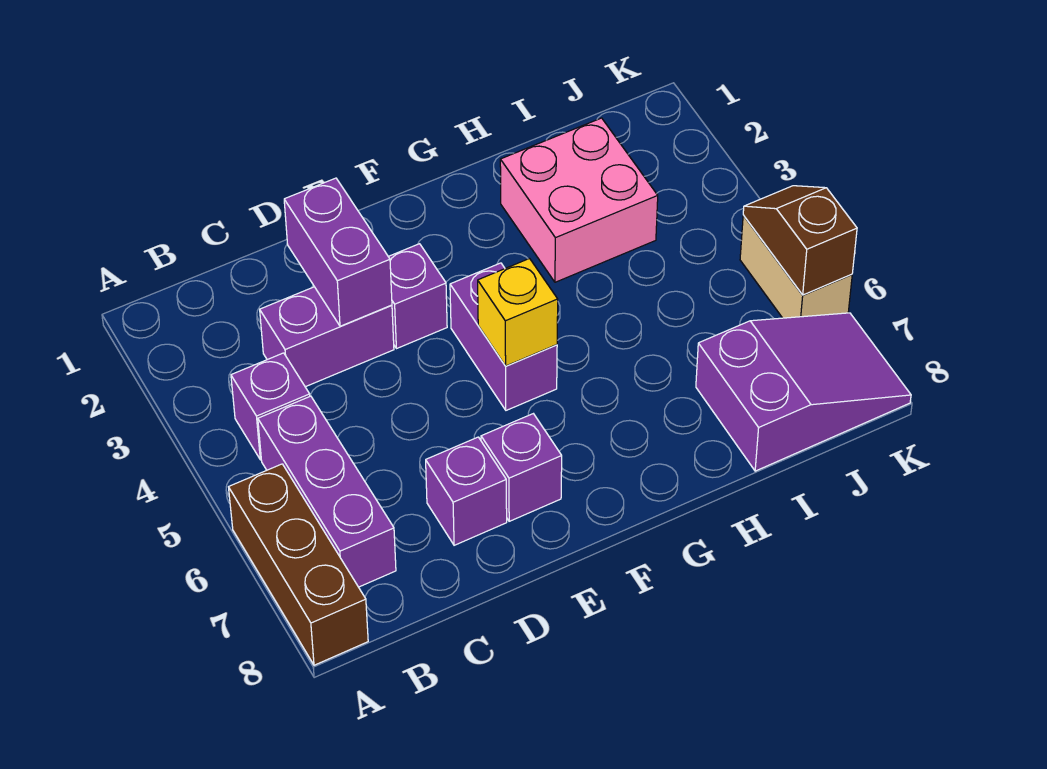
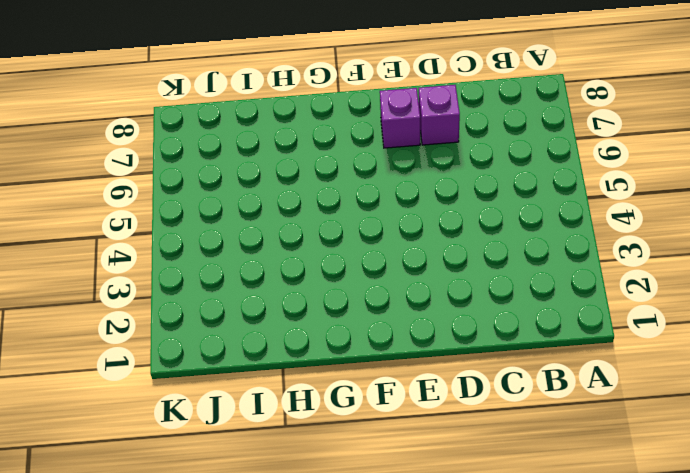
none -> brown brick A6:A8 level 1
none -> purple brick B4 level 1
none -> purple brick B5:B7 level 1

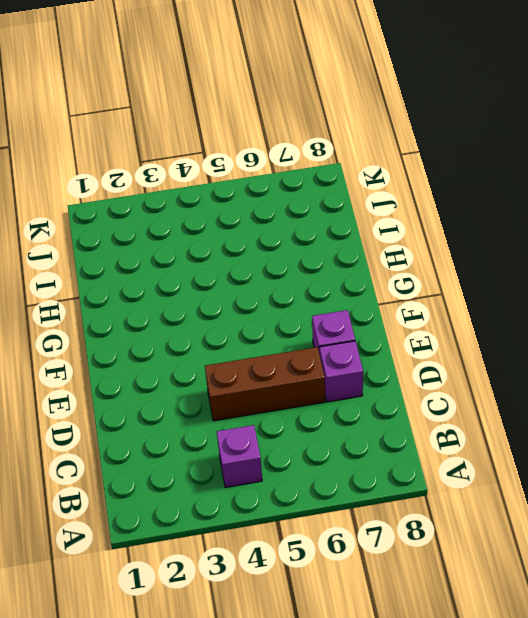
brown brick D4:D6 level 1 -> brown brick A6:A8 level 1
none -> purple brick B5:B7 level 1
none -> purple brick C3:D3 level 1
none -> purple brick E3 level 1

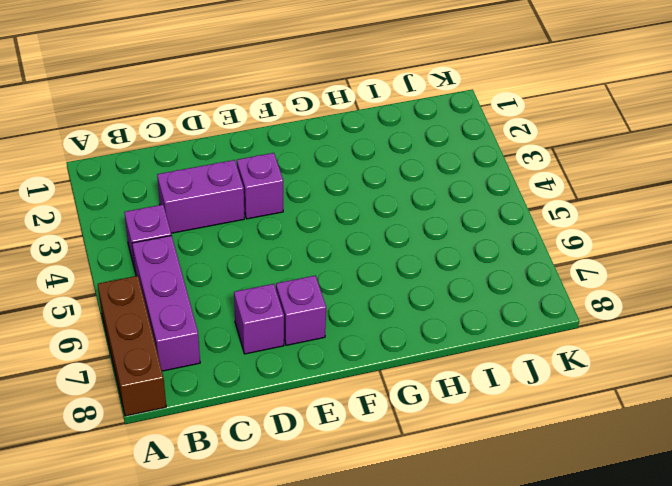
none -> purple brick F4:F5 level 1
none -> pink brick H2:I3 level 1
none -> purple slope I7:K8 level 1 top I

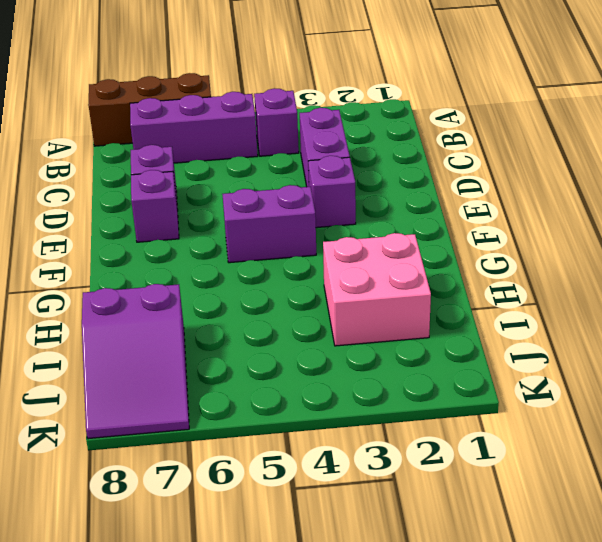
none -> tan brick K5:K6 level 1
none -> purple brick D2:D3 level 2
none -> yellow brick F5 level 2

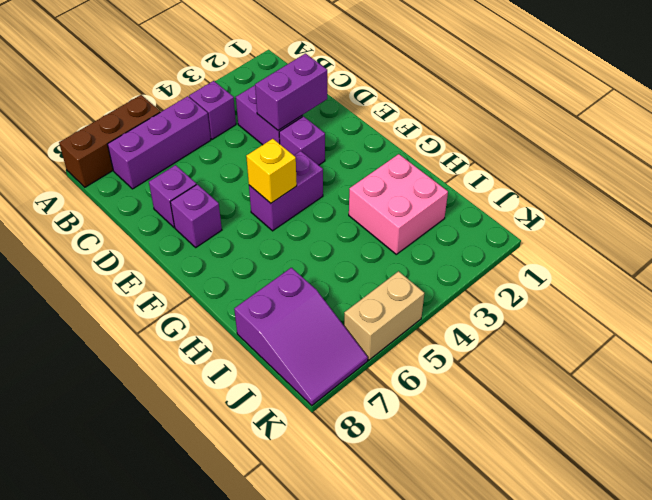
none -> brown slope K5:K6 level 2 top 6

